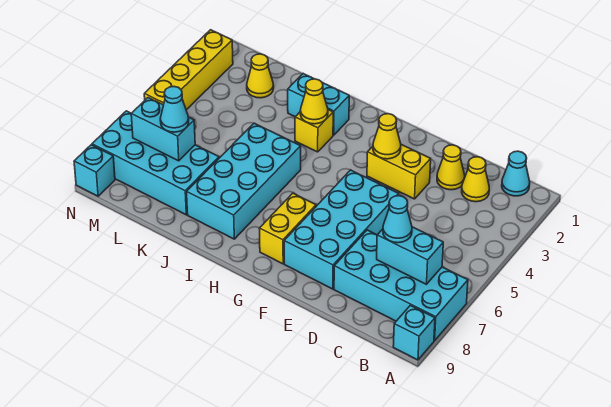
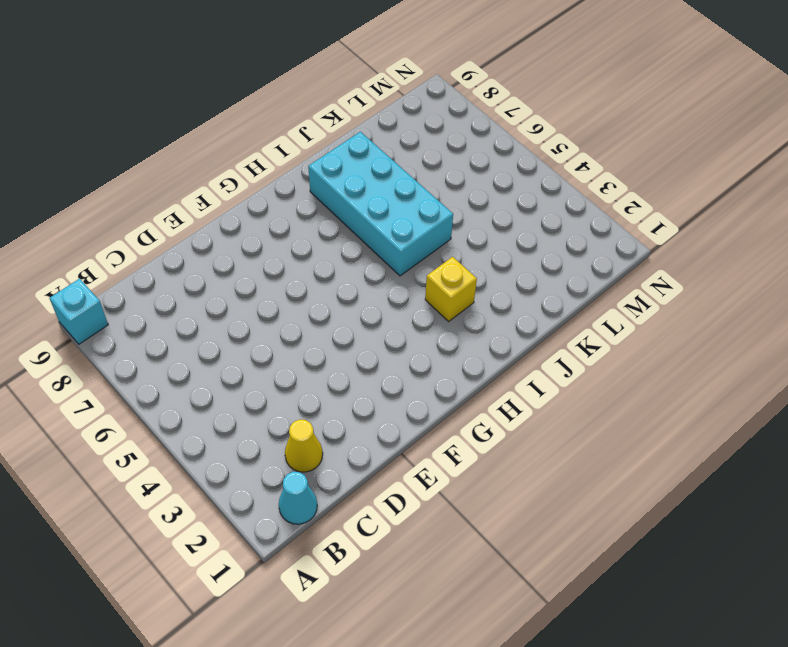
none -> cyan brick A7:D8 level 1
none -> yellow cone D2 level 1
none -> yellow brick E3:F3 level 1

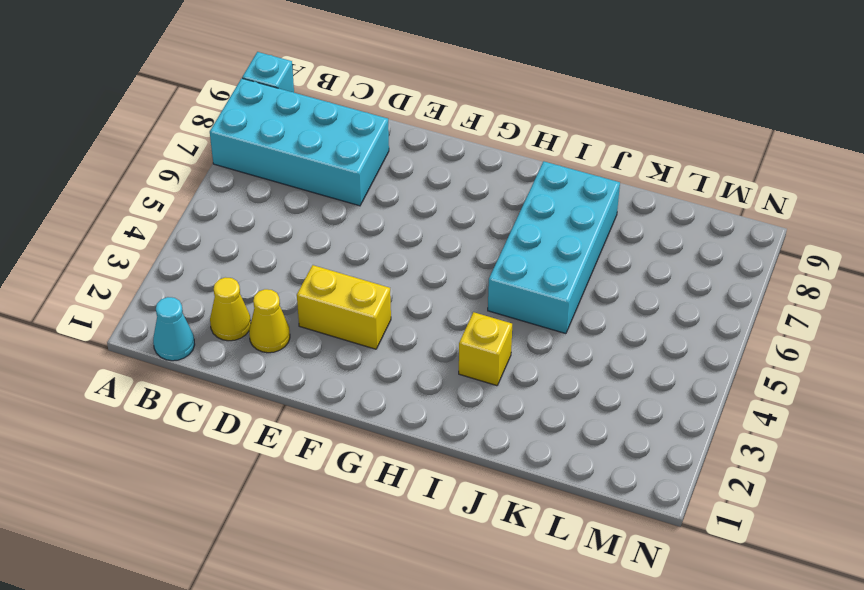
none -> cyan brick E5:F8 level 1
none -> yellow brick G7:G8 level 1
none -> cyan brick I2:J2 level 1

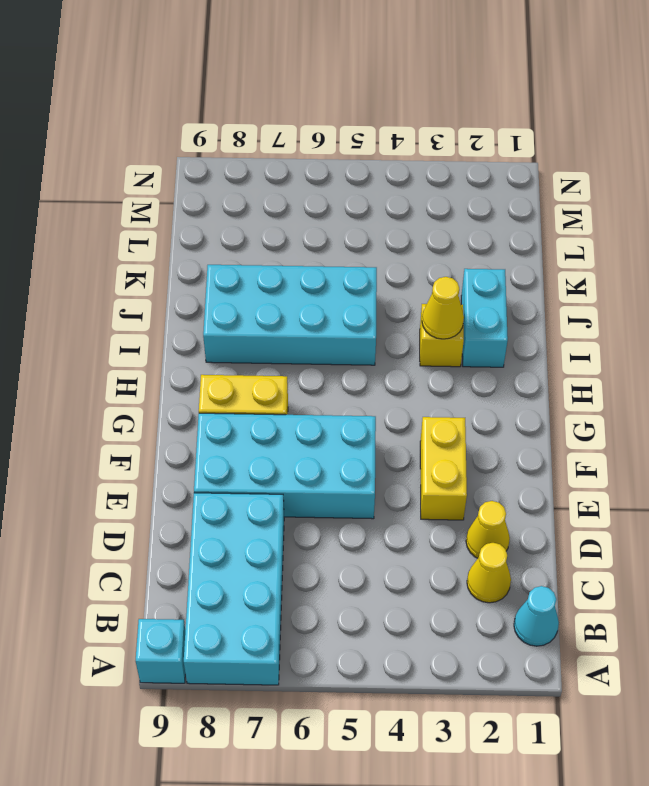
none -> cyan brick K7:N8 level 1
none -> yellow cone L2 level 1
none -> yellow brick N2:N5 level 1

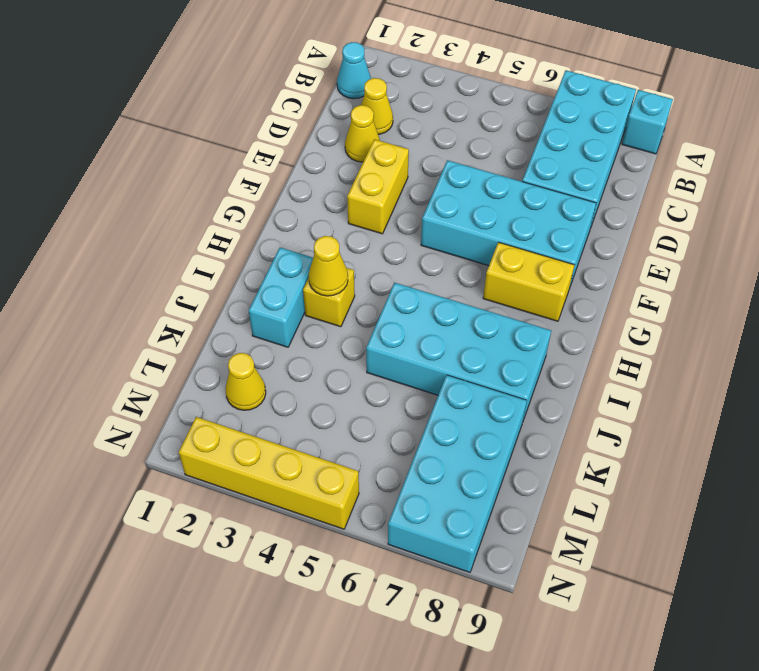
none -> cyan brick N9 level 1
none -> cyan brick B7:C7 level 2
none -> yellow cone F3 level 2

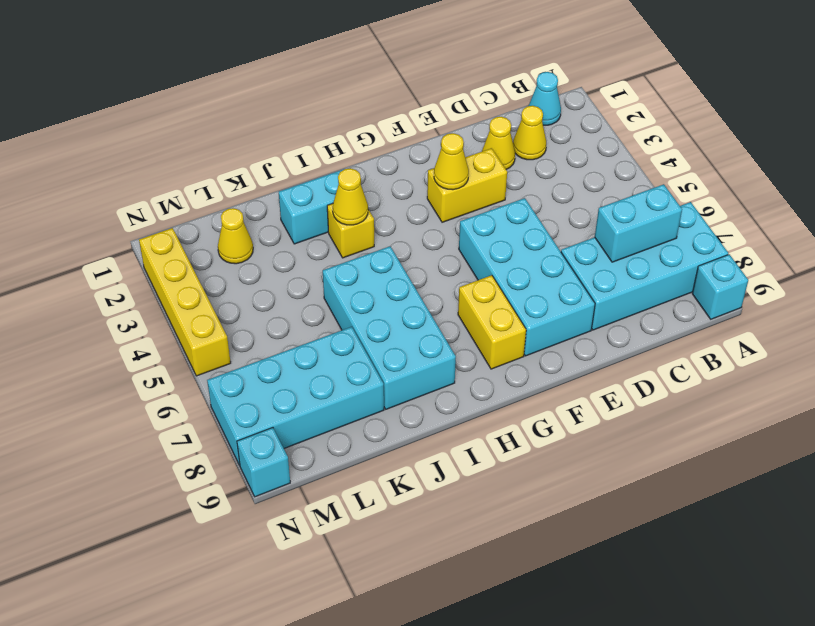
none -> cyan brick L7:M7 level 2
none -> cyan cone C7 level 3
none -> cyan cone L7 level 3

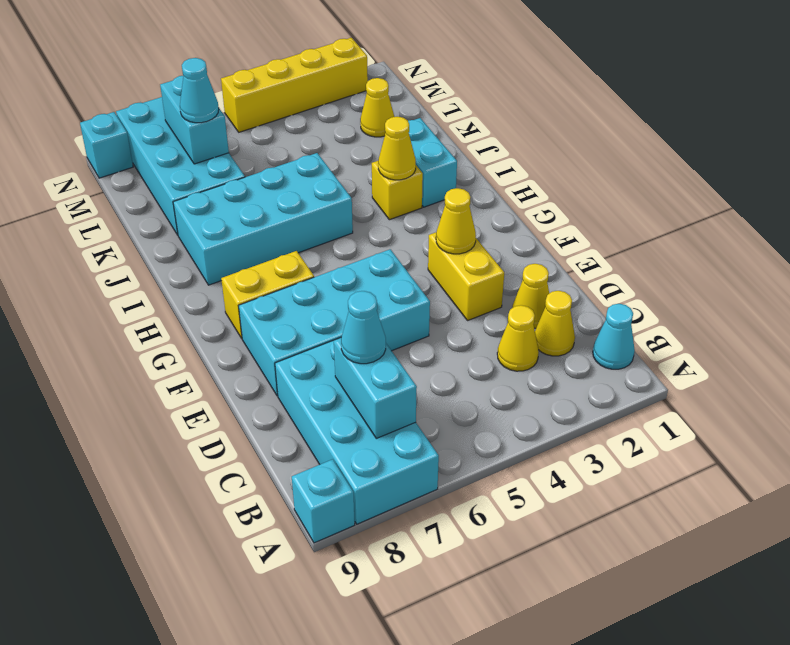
yellow cone C3 level 1 -> none

